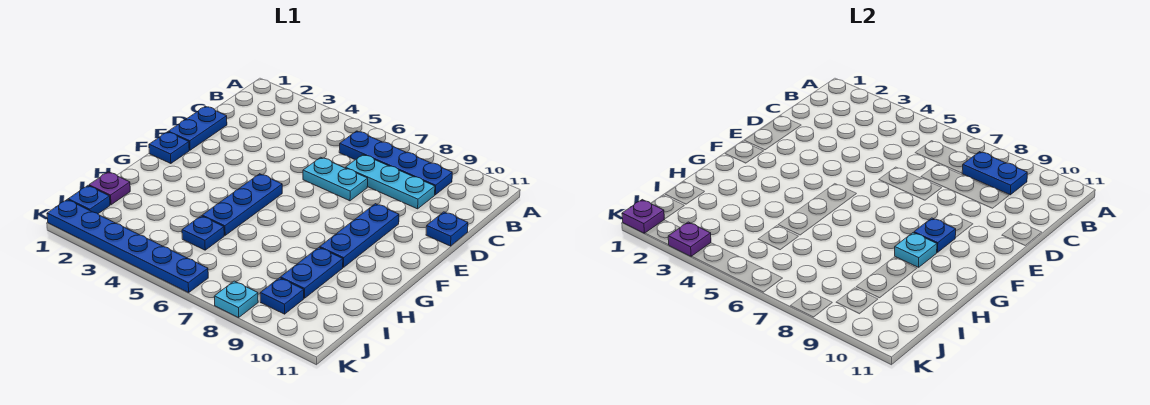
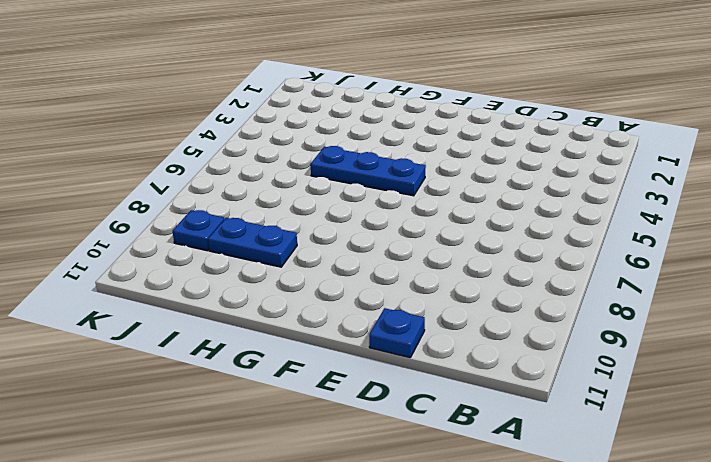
none -> blue plate B6:B9 level 1
none -> cyan plate C7:C9 level 1
none -> blue plate D1:E1 level 1

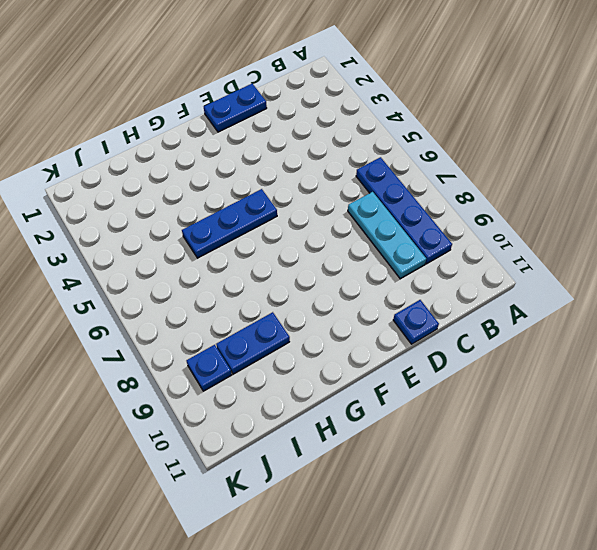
none -> cyan plate D6:D7 level 1
none -> blue plate E9:G9 level 1
none -> blue plate F1 level 1

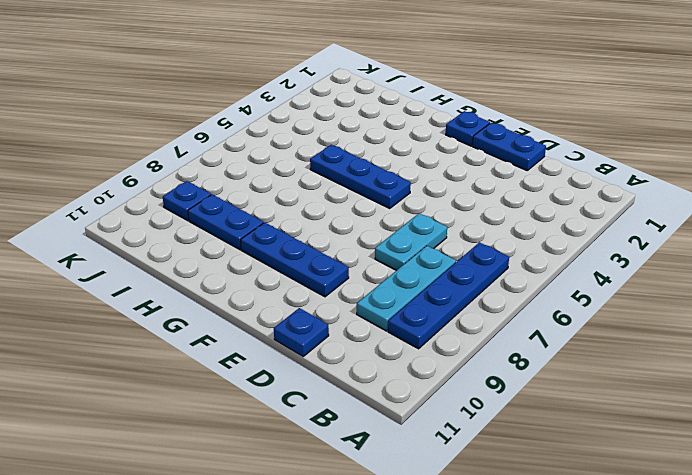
none -> purple plate I1 level 1
none -> blue plate I5 level 1
none -> blue plate J1 level 1

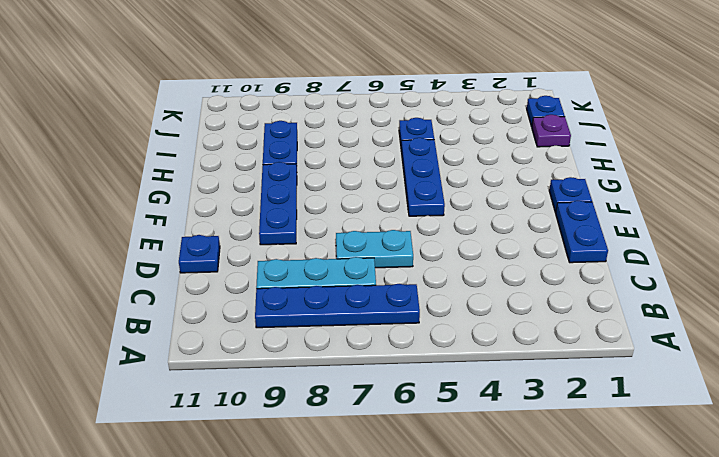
none -> blue plate J9 level 1
none -> blue plate K1:K6 level 1
none -> cyan plate K8 level 1

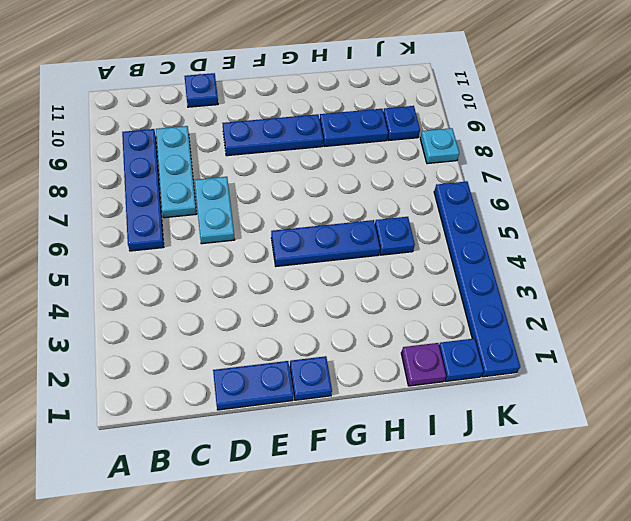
none -> blue plate B8:B9 level 2
none -> blue plate F9 level 2
none -> cyan plate G9 level 2

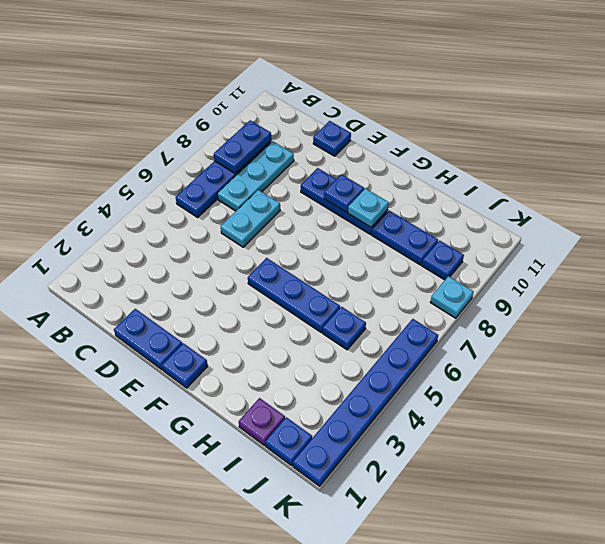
none -> purple plate K1 level 2
none -> purple plate K3 level 2

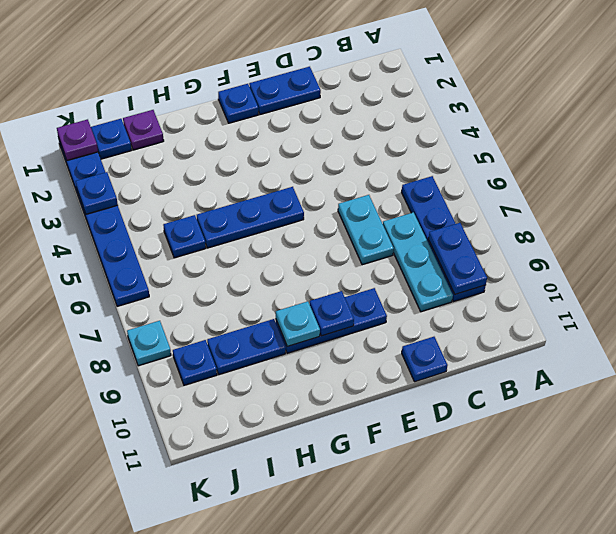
blue plate K3 level 2 -> purple plate K3 level 2

